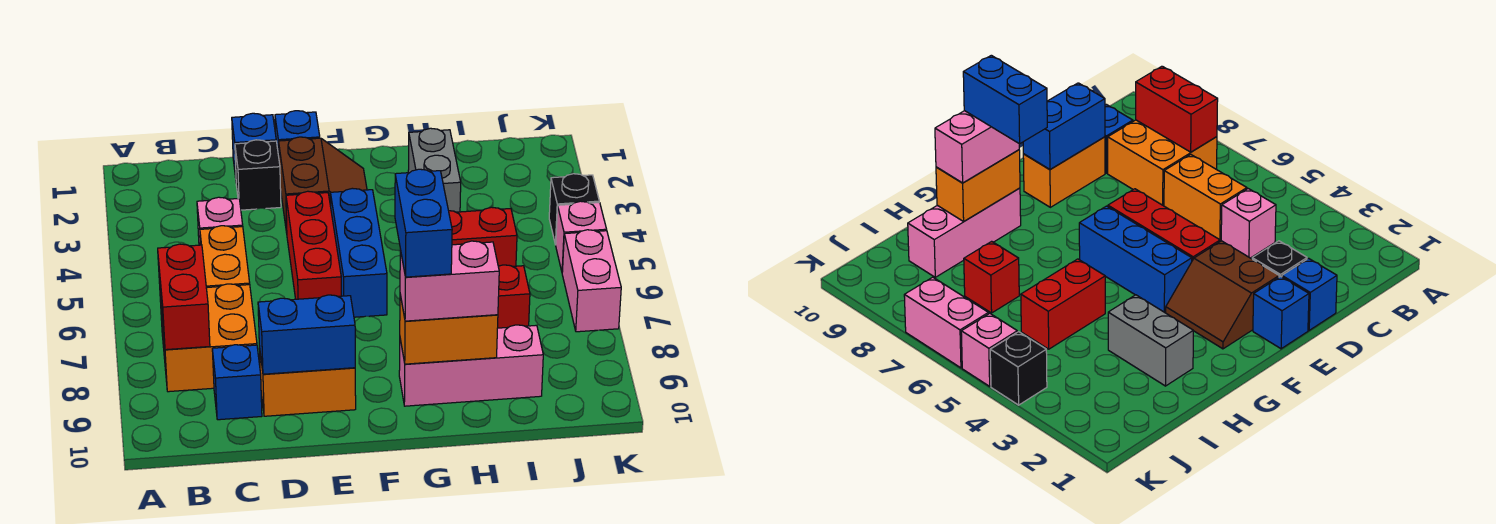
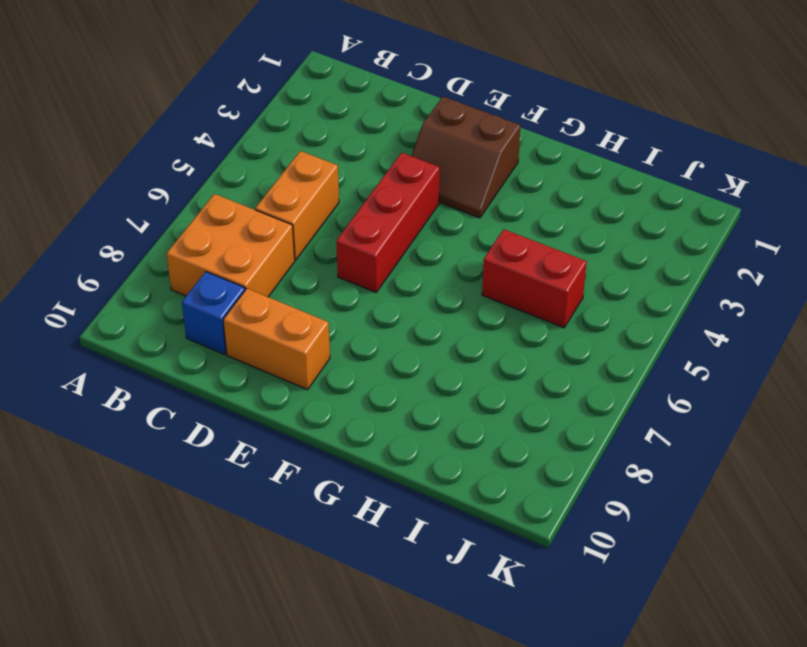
brown slope E2:F3 level 1 top 2 -> brown slope E2:F3 level 1 top E
none -> pink brick C4 level 1
none -> blue brick D1 level 1
none -> black brick D2 level 1

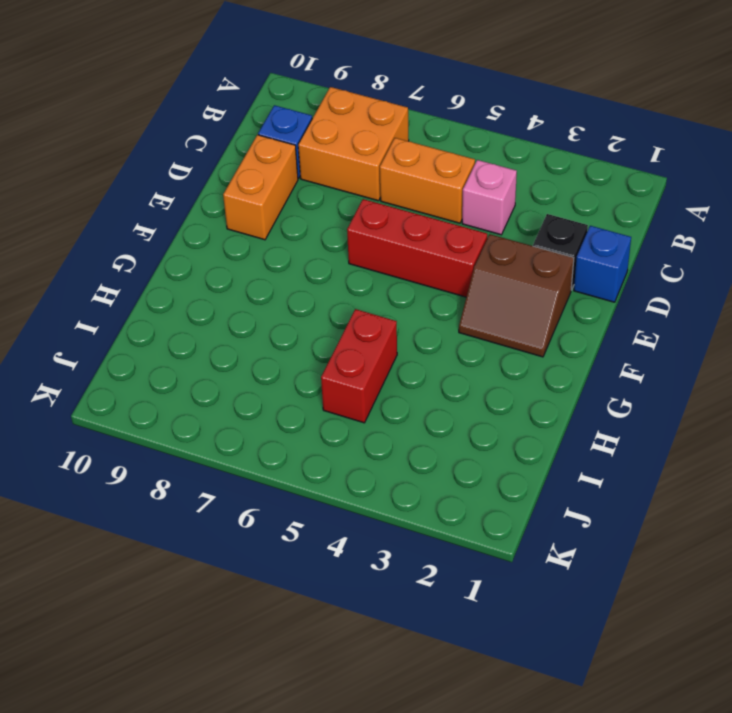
none -> blue brick E1 level 1
none -> blue brick F4:F6 level 1
none -> pink brick G9:I9 level 1

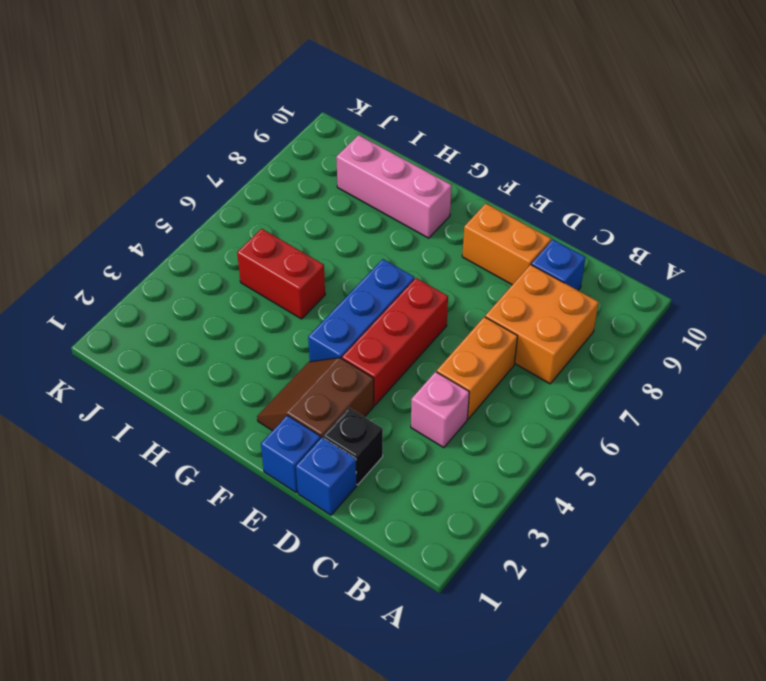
none -> grey brick H2:H3 level 1
none -> red brick I7 level 1
none -> black brick K4 level 1

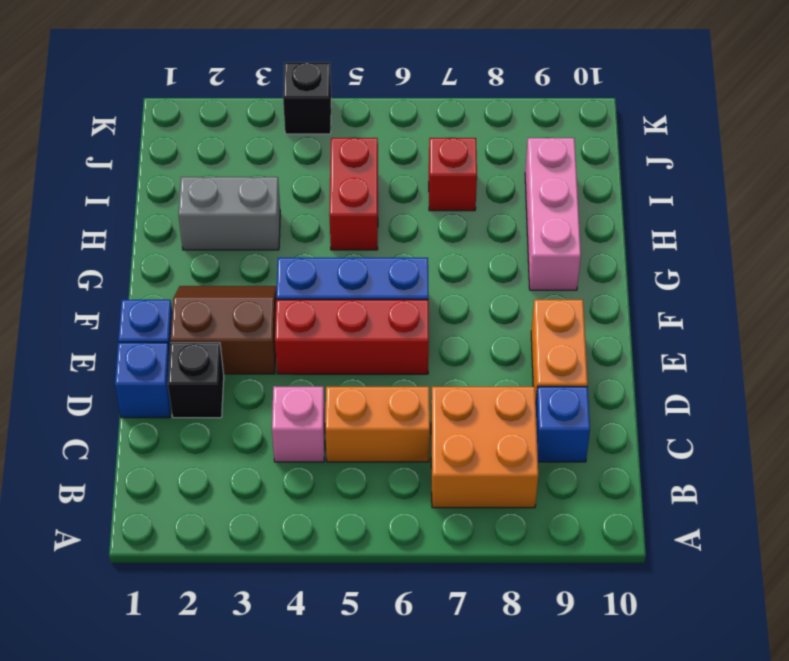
none -> pink brick K5 level 1
none -> pink brick K6:K7 level 1
none -> red brick B7:B8 level 2

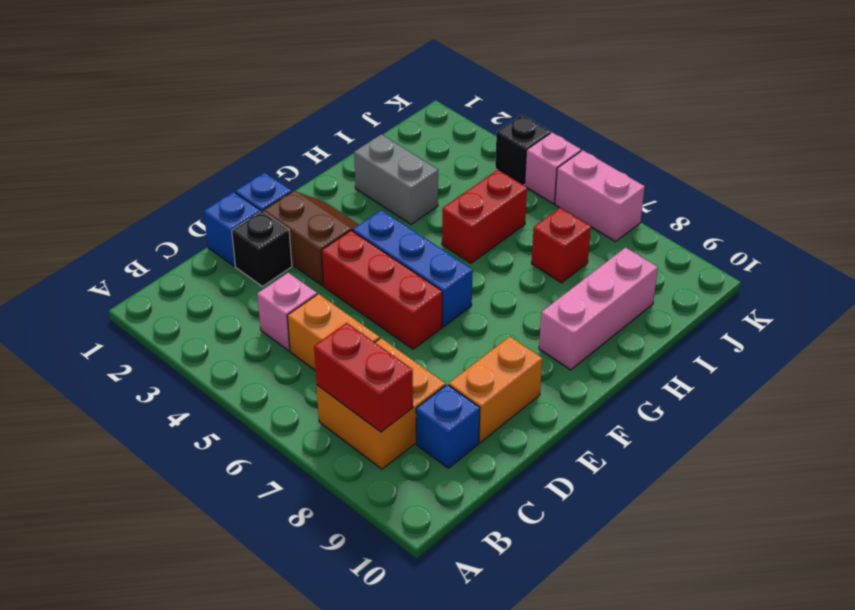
none -> blue brick D9:E9 level 2
none -> orange brick G9:H9 level 2
none -> pink brick G9:H9 level 3

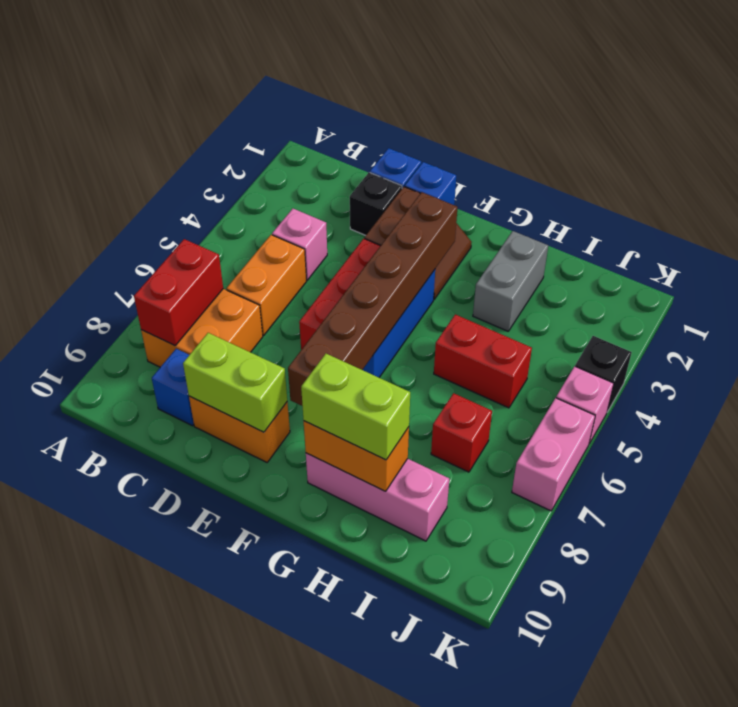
lime brick D9:E9 level 2 -> blue brick D9:E9 level 2
brown brick F3:F8 level 2 -> none
lime brick G9:H9 level 3 -> pink brick G9:H9 level 3
none -> blue brick G8:G9 level 4

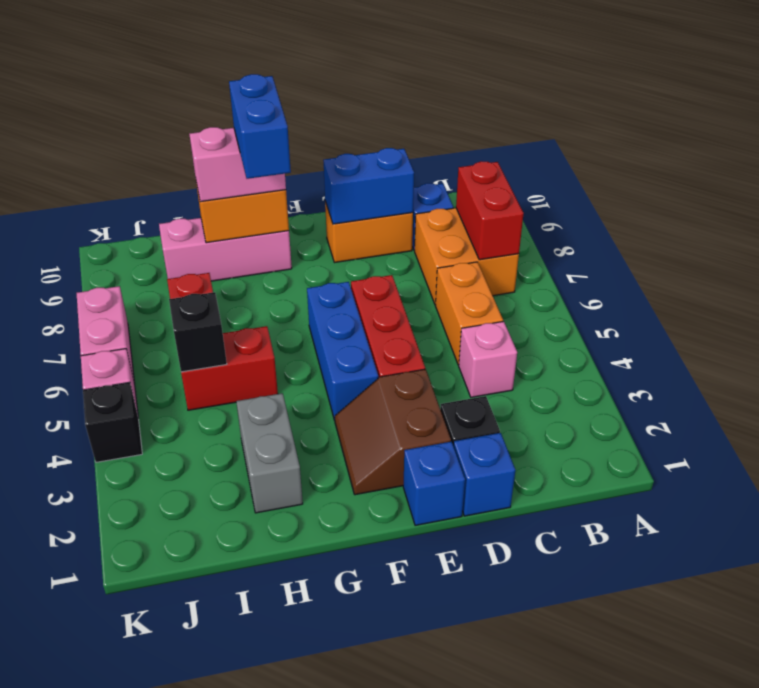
black brick I5 level 2 -> none

